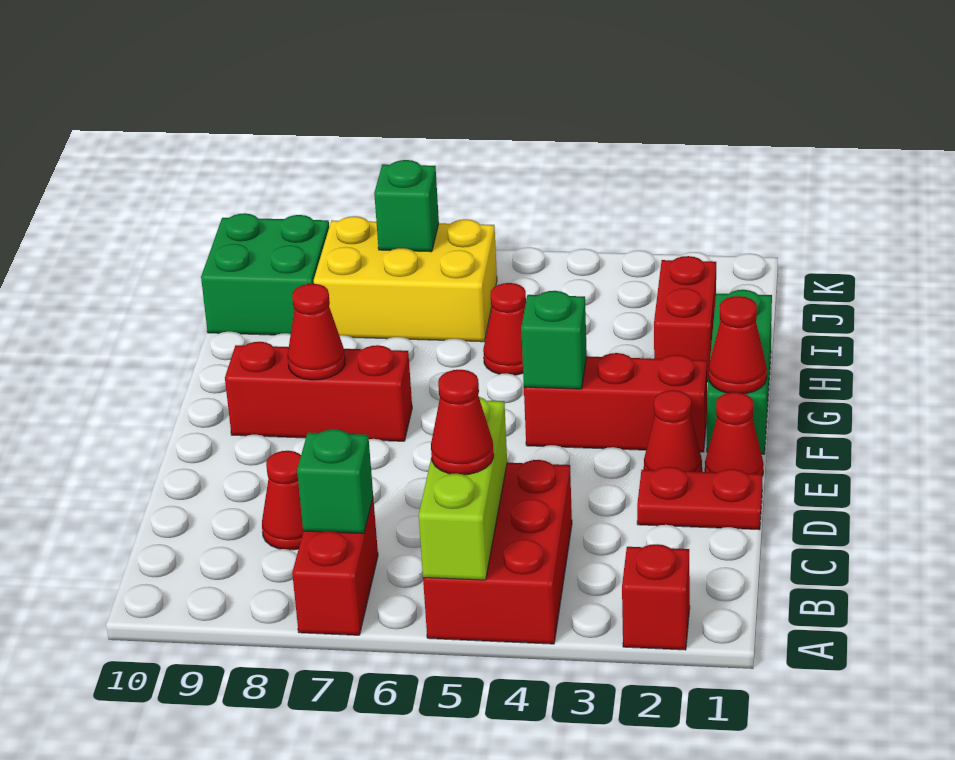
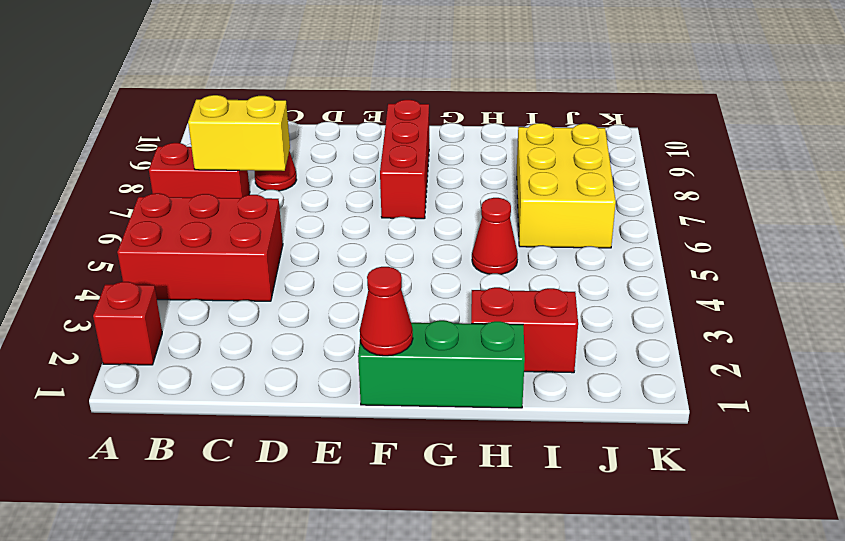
yellow brick B7:C7 level 2 -> green brick B7 level 2
none -> red plate D1:D2 level 1
none -> red cone E1 level 1
none -> red cone E2 level 1

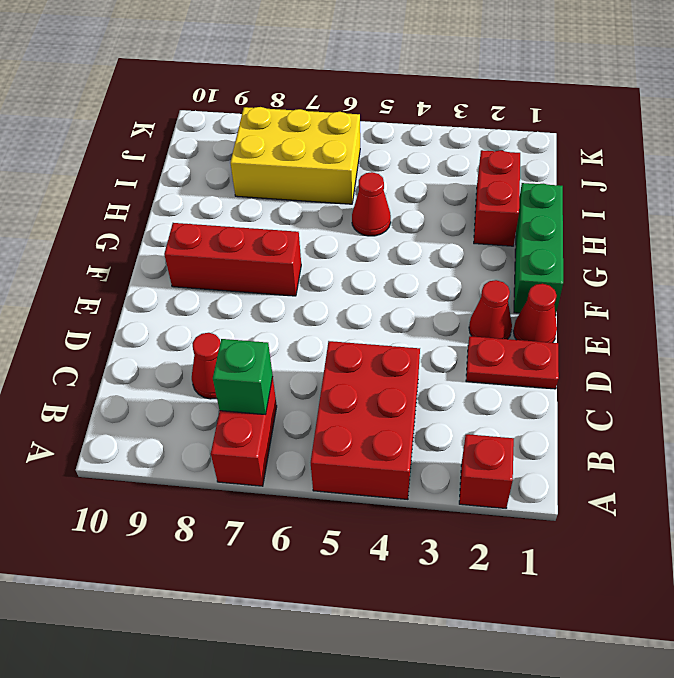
none -> red brick F2:F4 level 1
none -> green brick I9:J10 level 1
none -> lime brick A5:C5 level 2

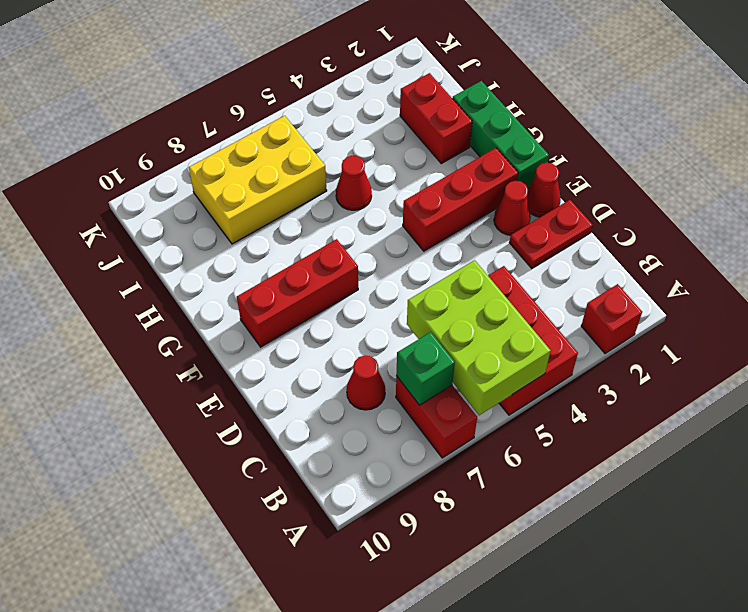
lime brick A5:C6 level 2 -> lime brick A5:C5 level 2
none -> green brick I9:J10 level 1
none -> red cone F1 level 2
none -> green brick F4 level 2

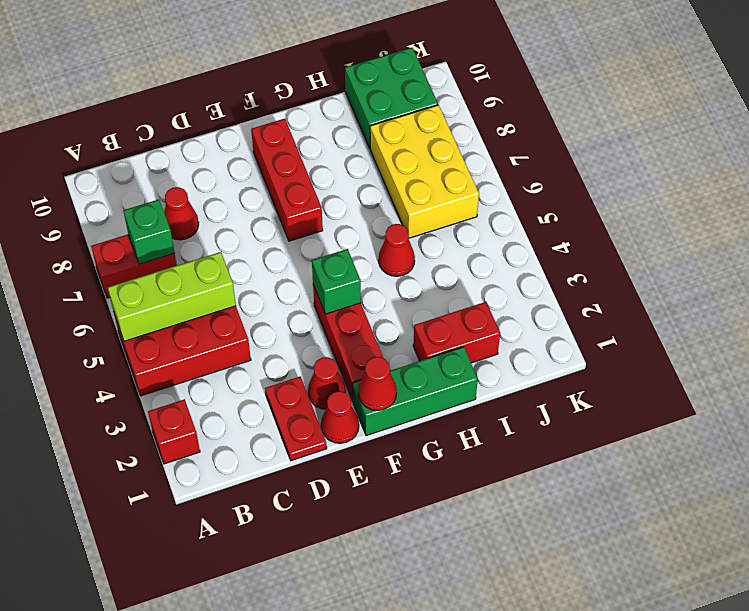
none -> red cone F8 level 2
none -> green brick J7 level 2
none -> red cone B5 level 3

